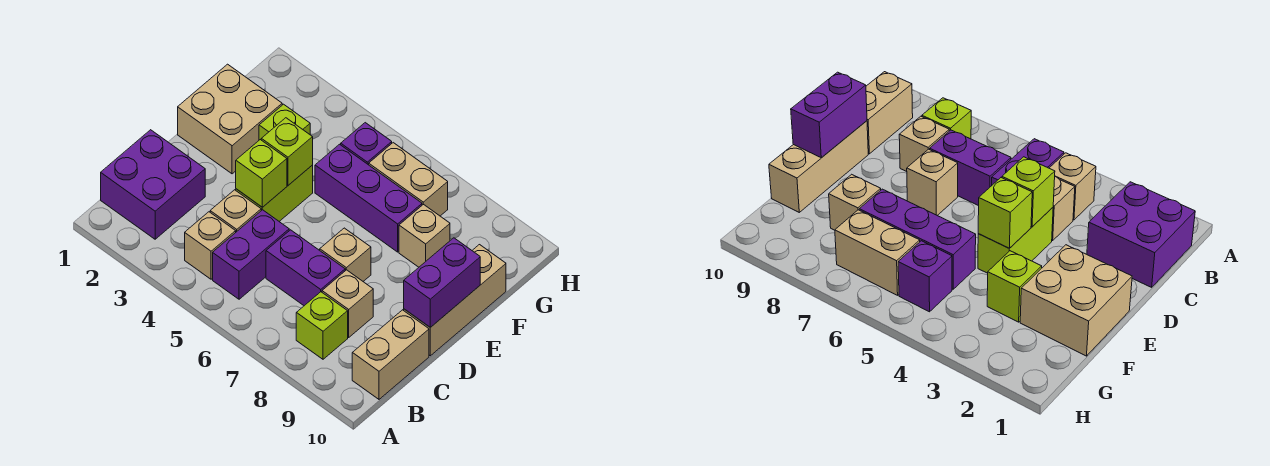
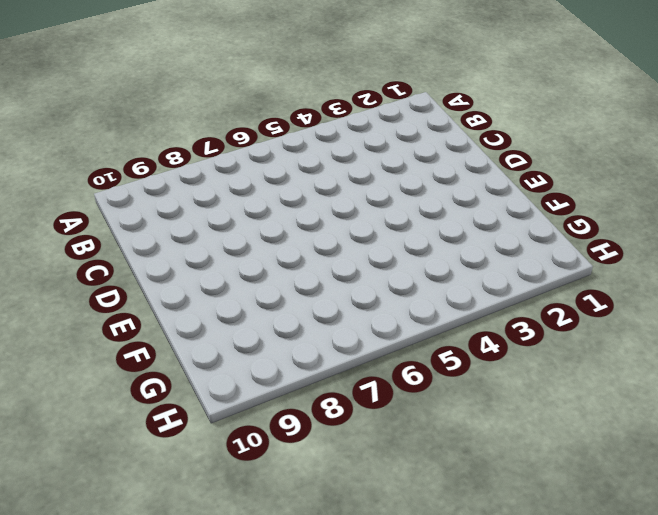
none -> purple brick B1:C2 level 1
none -> tan brick B4 level 1
none -> purple brick B5:C5 level 1

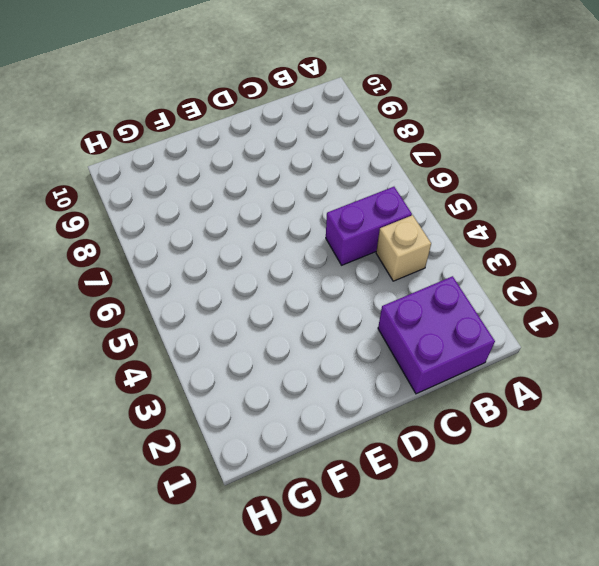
none -> lime brick B8 level 1
none -> tan brick B10:C10 level 1
none -> tan brick C4 level 1

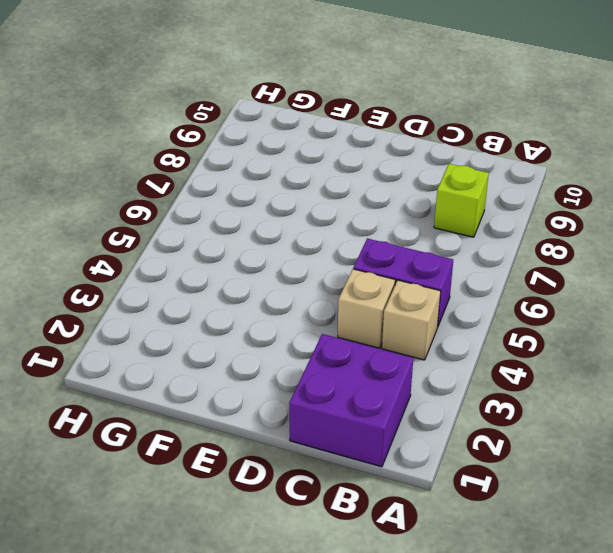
none -> tan brick B10:C10 level 1
none -> purple brick C6:C7 level 1
none -> tan brick C8 level 1

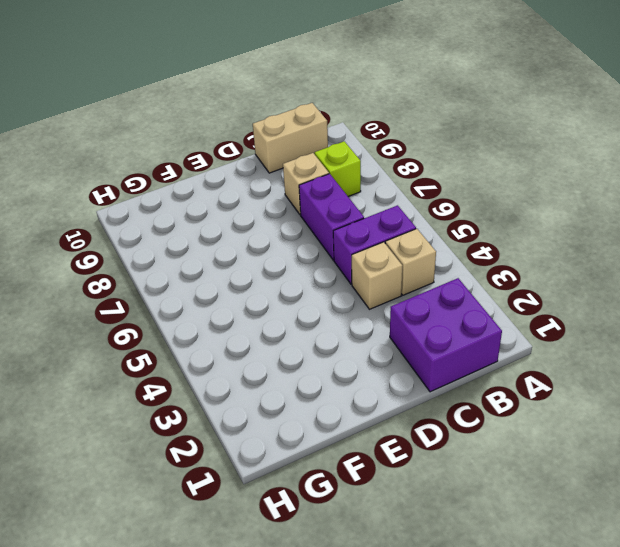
none -> lime brick D4:E4 level 1
none -> tan brick D7 level 1
none -> tan brick D10:F10 level 1

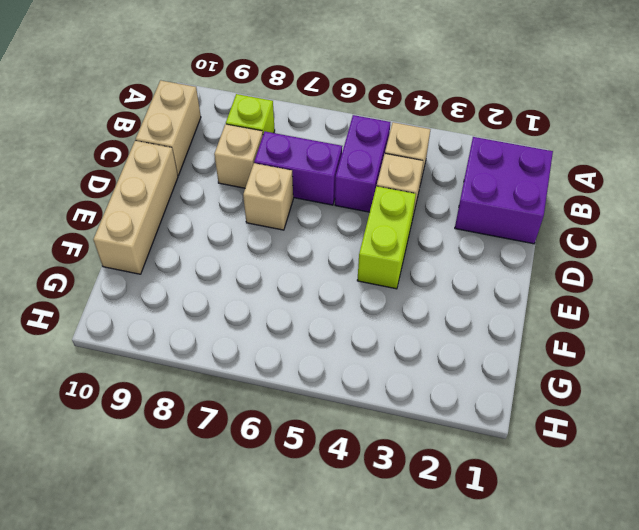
none -> tan brick E1:F2 level 1
none -> lime brick F3 level 1
none -> purple brick F5:F7 level 1

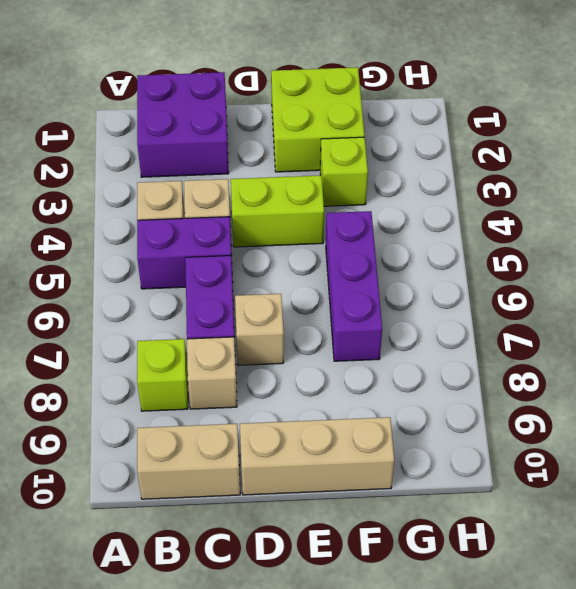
lime brick E1:F2 level 1 -> tan brick E1:F2 level 1
none -> tan brick F8 level 1
none -> purple brick G5 level 1
none -> tan brick G6:G7 level 1

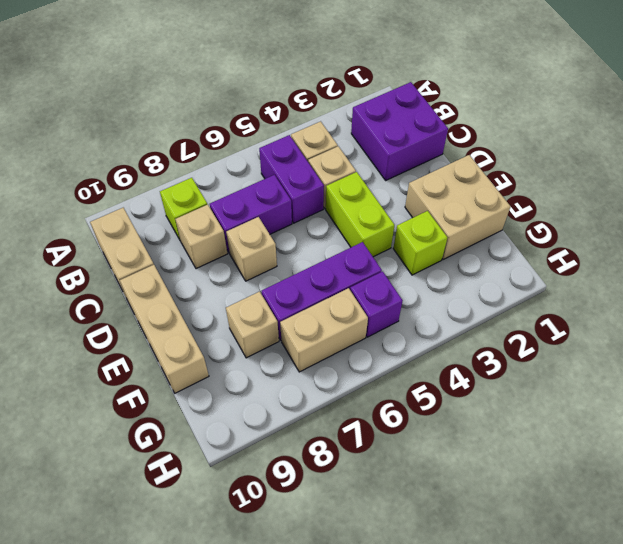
none -> lime brick D4 level 2
none -> purple brick D10:E10 level 2
none -> lime brick E4 level 2

